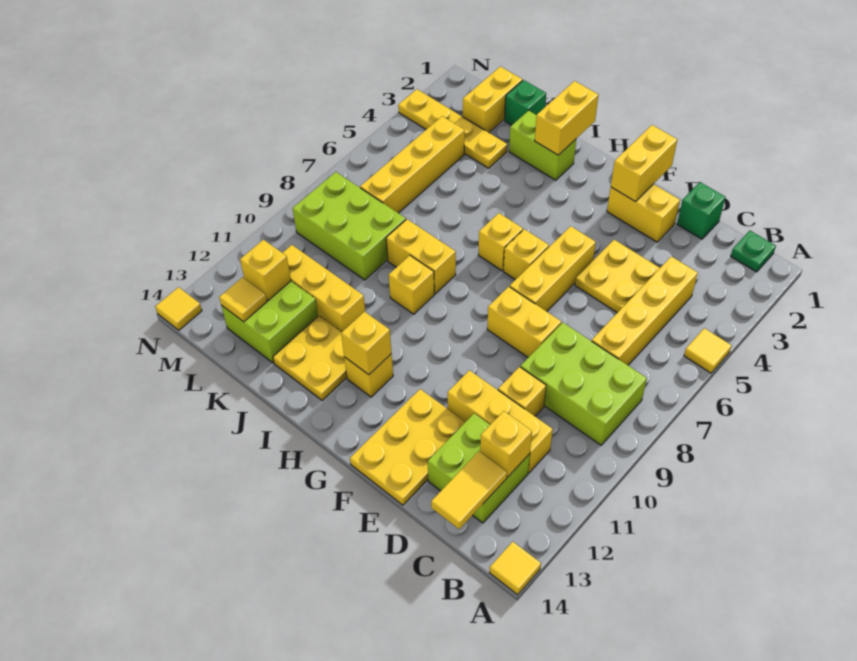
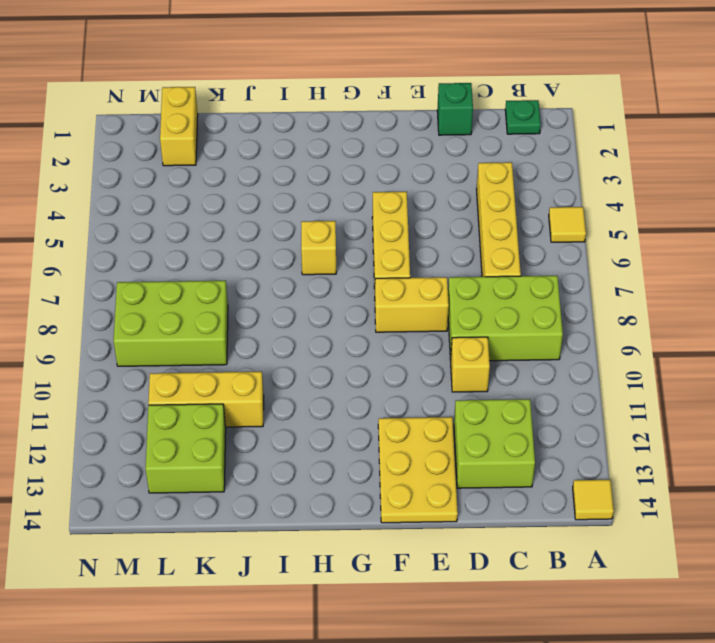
none -> yellow brick C11:E11 level 1
none -> yellow plate D4:E5 level 1
none -> yellow brick E2:F2 level 1
none -> yellow brick G6 level 1

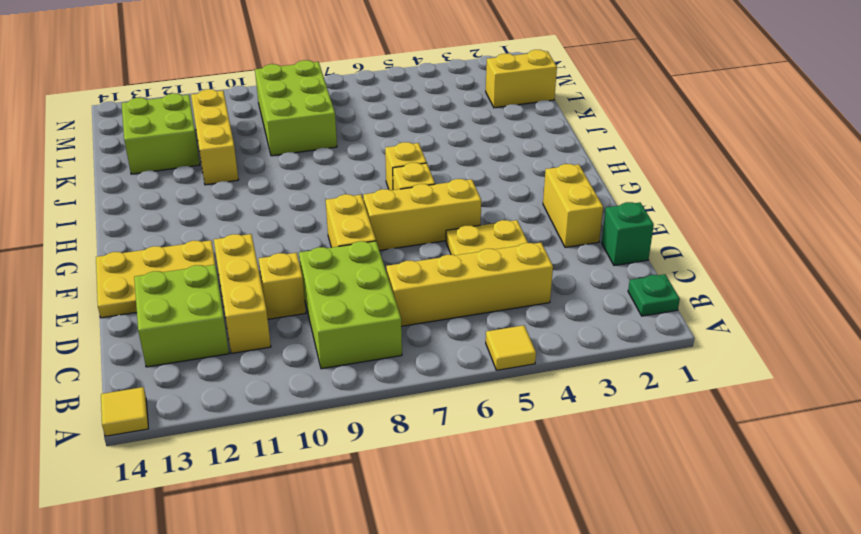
none -> yellow brick H12 level 1
none -> lime brick I2:J2 level 1
none -> yellow brick I8:J8 level 1
none -> yellow brick I9 level 1

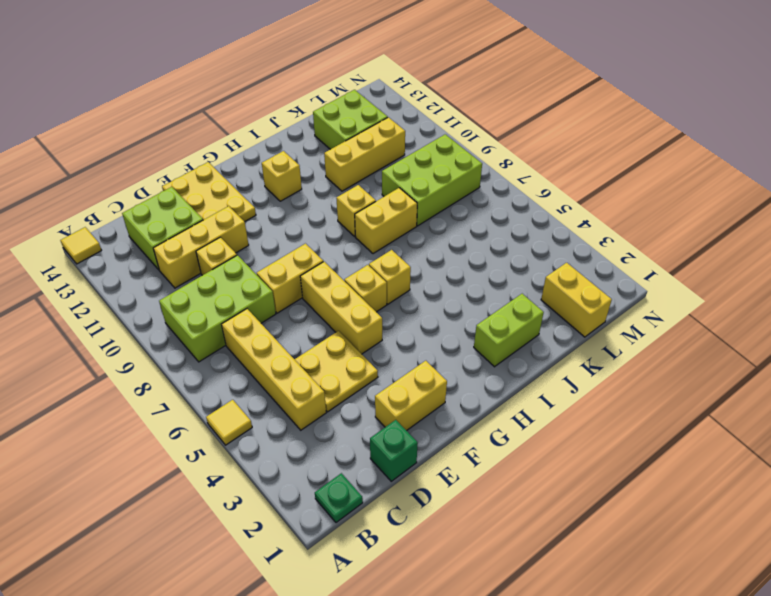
none -> yellow plate I12:J13 level 1
none -> green brick K1 level 1
none -> yellow plate K3:N3 level 1
none -> yellow brick L4:L7 level 1

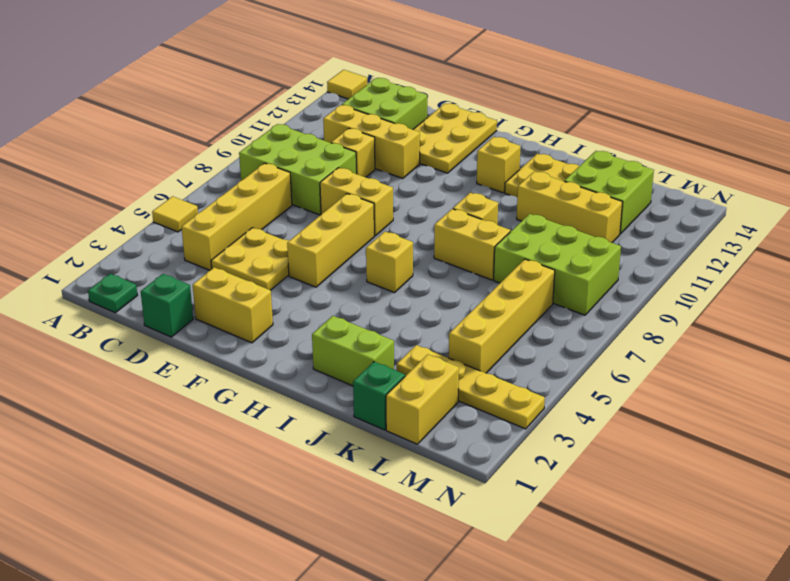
none -> yellow brick G6 level 1
none -> yellow tile N14 level 1
none -> yellow brick C12 level 2
none -> yellow tile C13:C14 level 2

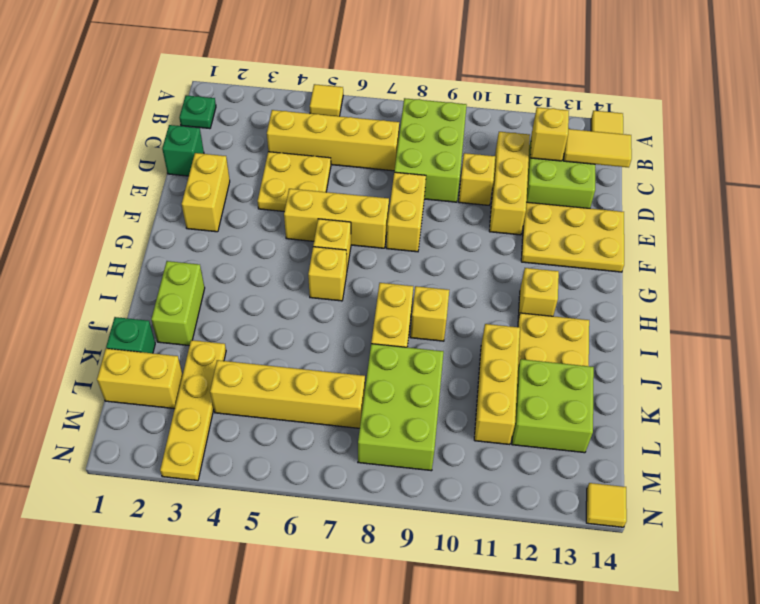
none -> yellow brick F1:F2 level 2
none -> yellow brick H12 level 2
none -> yellow brick I1:I2 level 2
none -> yellow brick L12 level 2

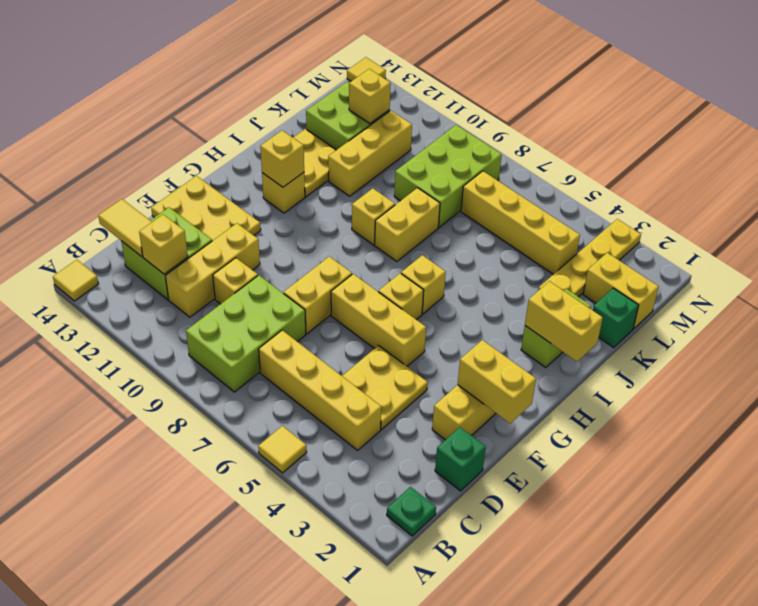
none -> yellow tile L13 level 2

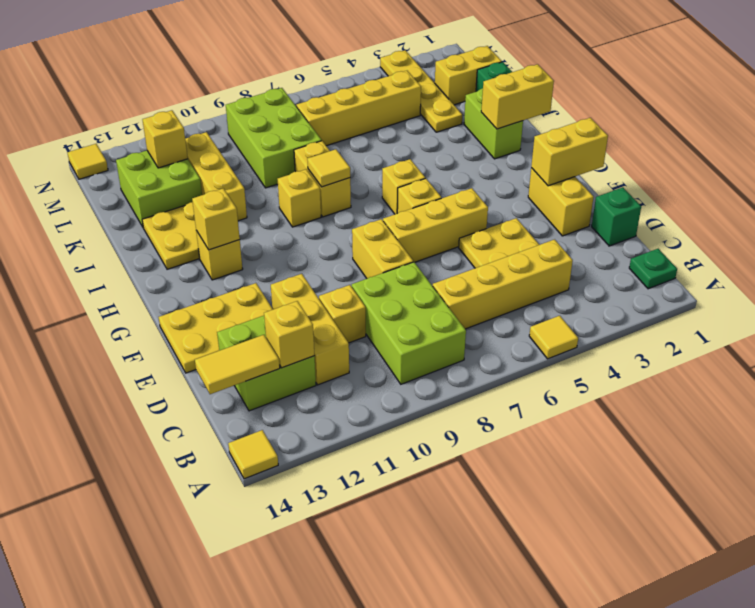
yellow tile I8 level 2 -> yellow tile L13 level 2

